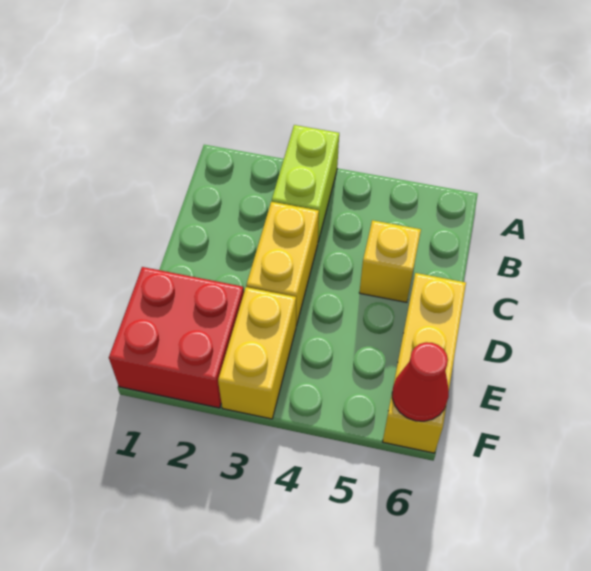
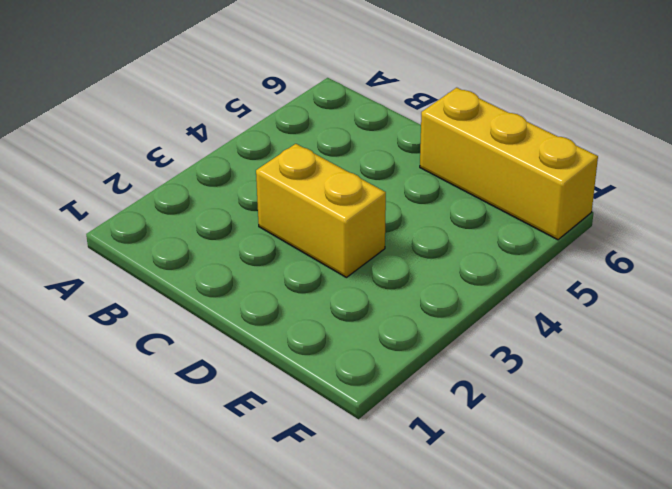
none -> lime brick A3:B3 level 1
none -> yellow brick C5 level 1

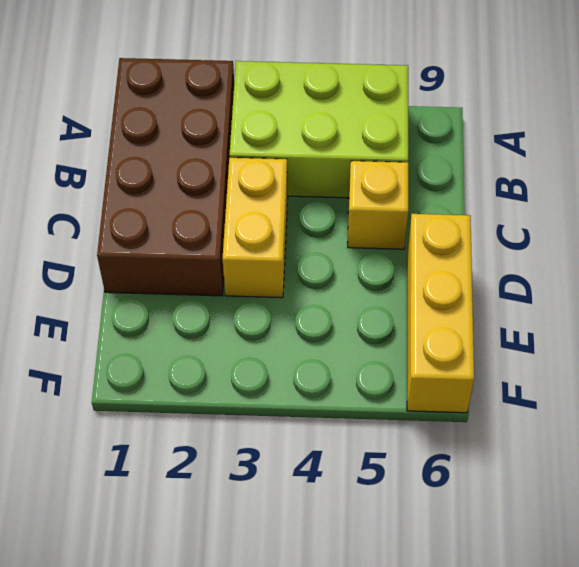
brown brick A1:D2 level 1 -> none
lime brick A3:B5 level 1 -> lime brick A3:B3 level 1
none -> red brick E1:F2 level 1
none -> yellow brick E3:F3 level 1

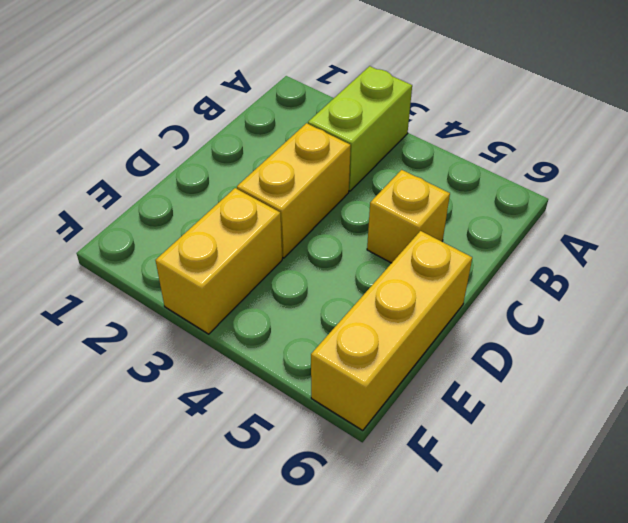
none -> red brick E1:F2 level 1
none -> red cone F6 level 2

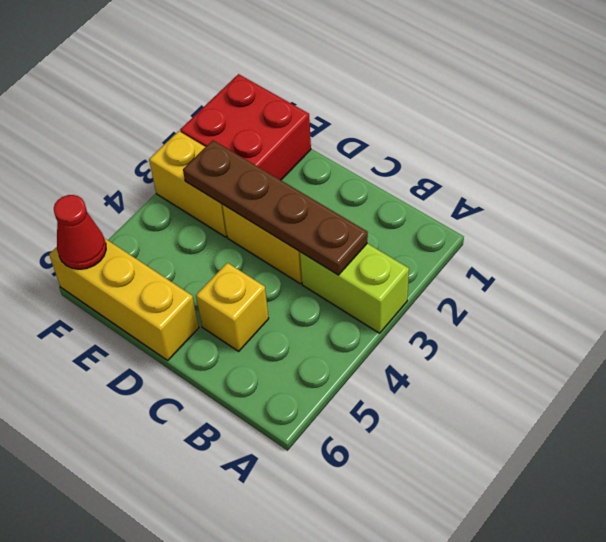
brown plate B3:E3 level 2 -> none

